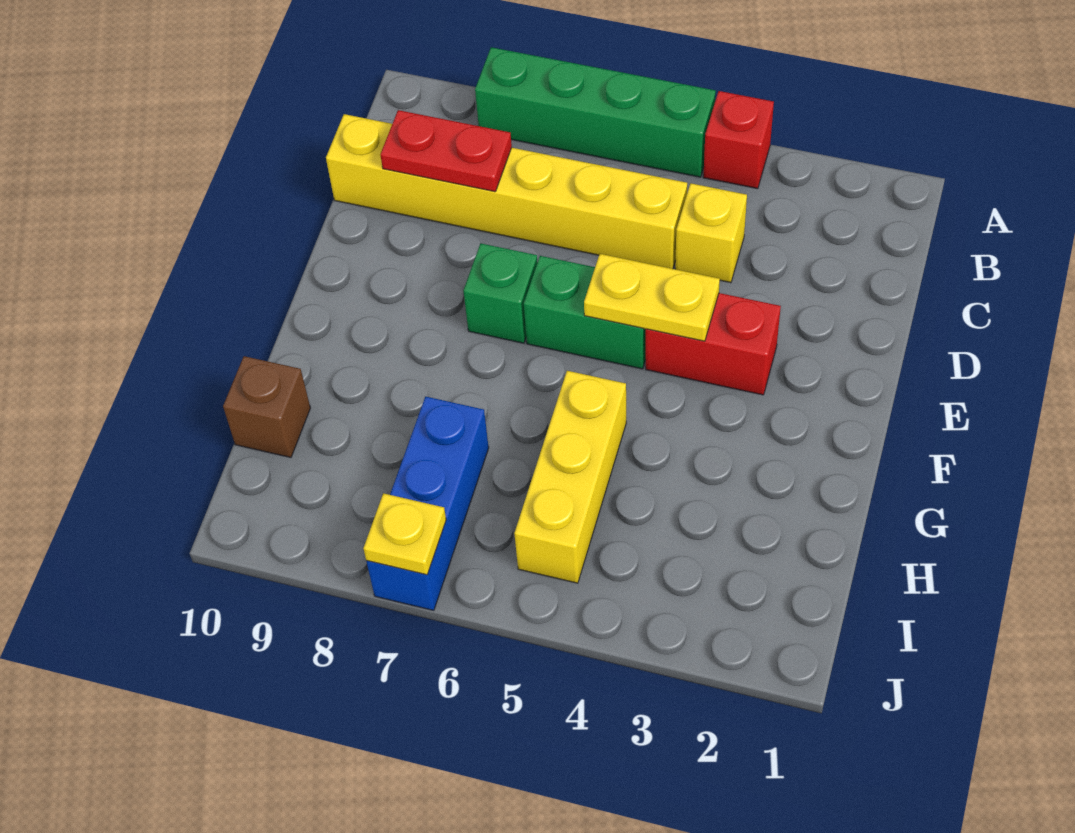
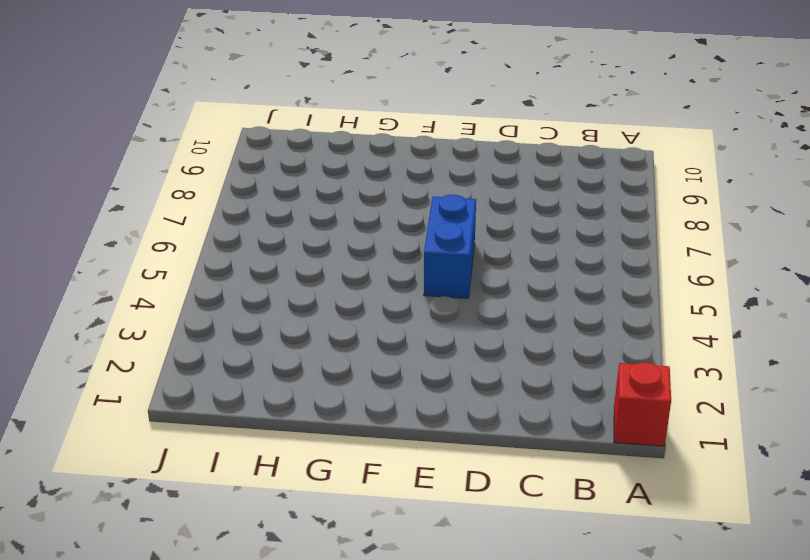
red brick A1 level 1 -> red brick A4 level 1
blue brick E5:E6 level 1 -> green brick E5:E6 level 1
none -> green brick A5:A8 level 1
none -> yellow brick C4 level 1
none -> yellow brick C5:C10 level 1

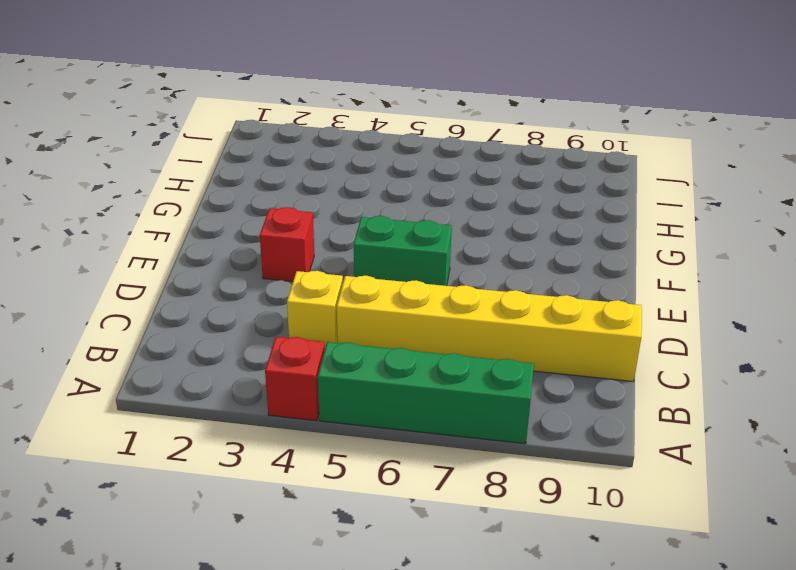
red brick E3 level 1 -> red brick E3:E4 level 1
none -> green brick E7 level 1
none -> yellow brick G5:I5 level 1
none -> blue brick H7:J7 level 1

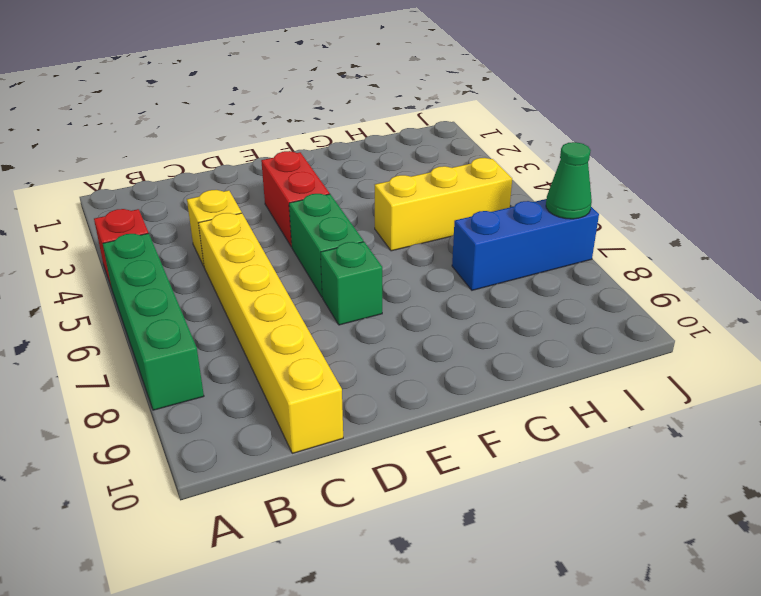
green cone J7 level 2 -> yellow plate J7 level 2
none -> brown brick H10 level 1
none -> red plate C8:C9 level 2
none -> yellow plate E4:E5 level 2

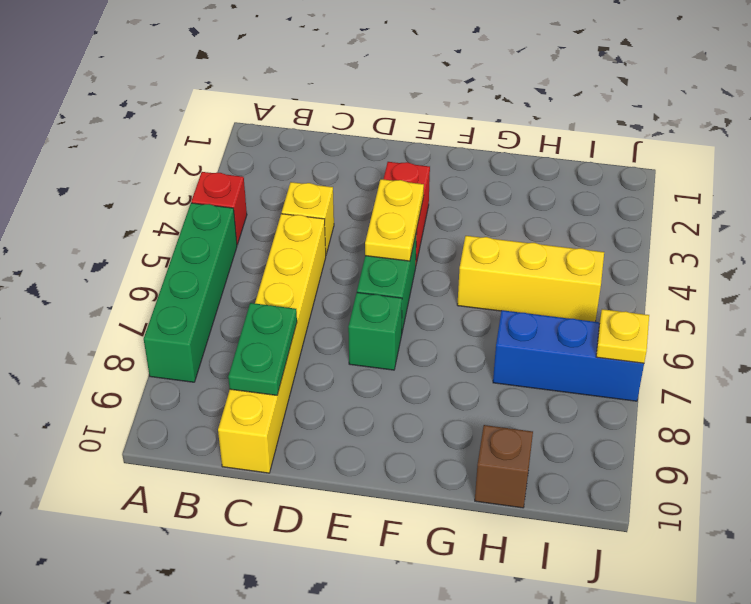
green plate C8:C9 level 2 -> red plate C8:C9 level 2

